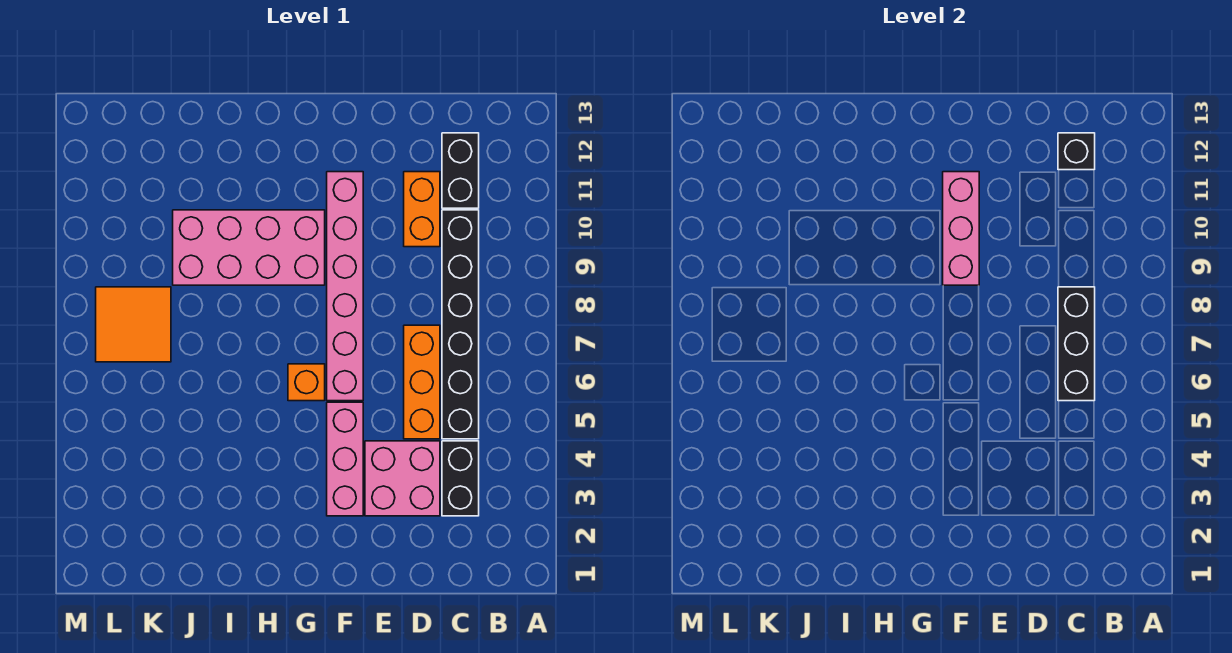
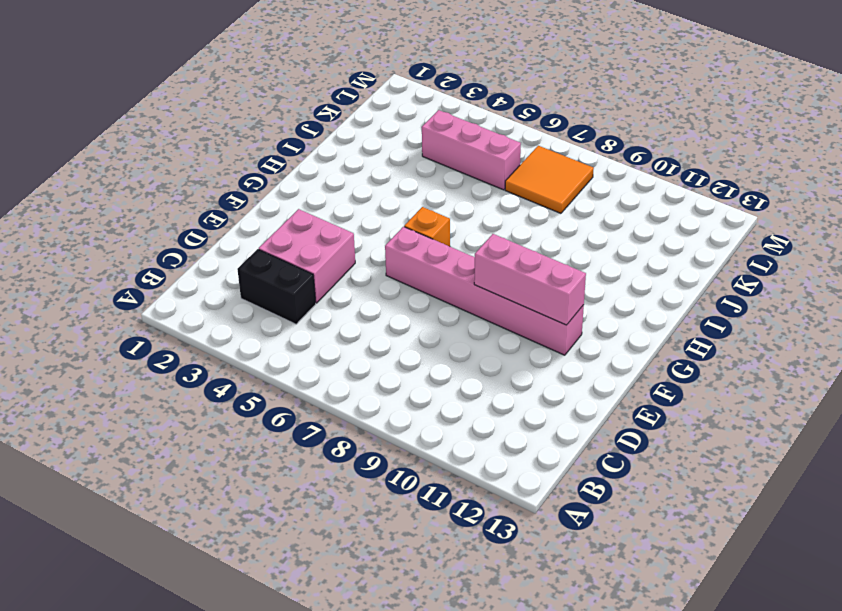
pink brick K4:K6 level 1 -> pink brick F3:F5 level 1
none -> black brick C5:C10 level 1
none -> black brick C11:C12 level 1
none -> orange brick D5:D7 level 1

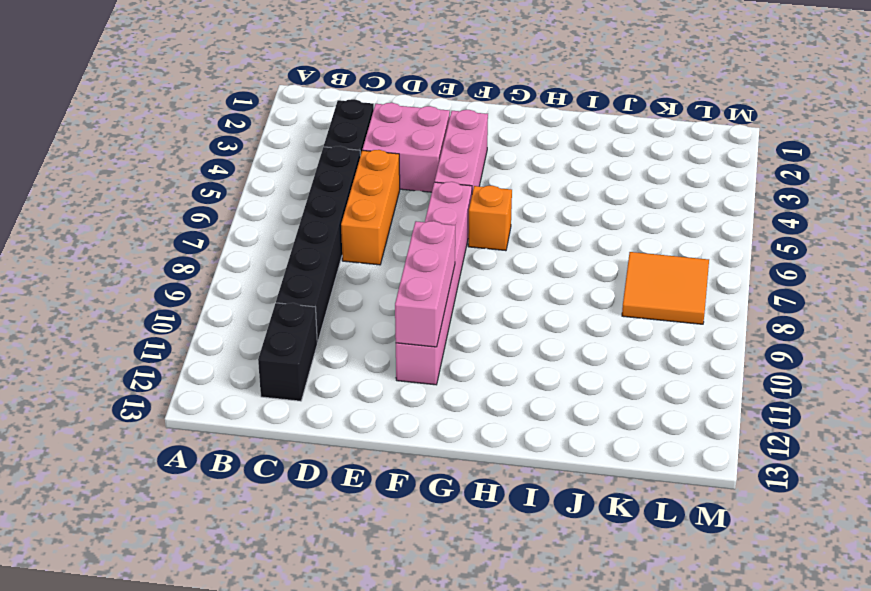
none -> orange brick D10:D11 level 1
none -> pink brick G9:J10 level 1
none -> black brick C6:C8 level 2

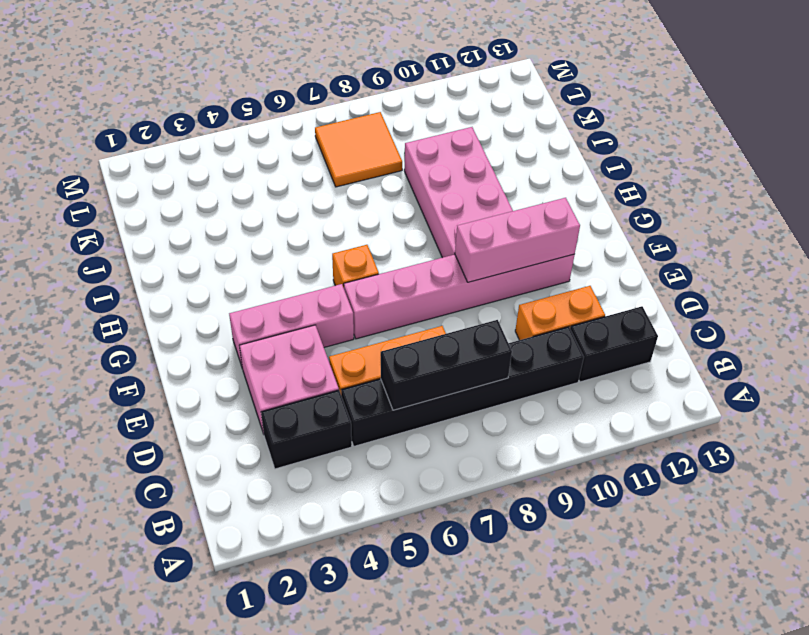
none -> black brick C12 level 2

